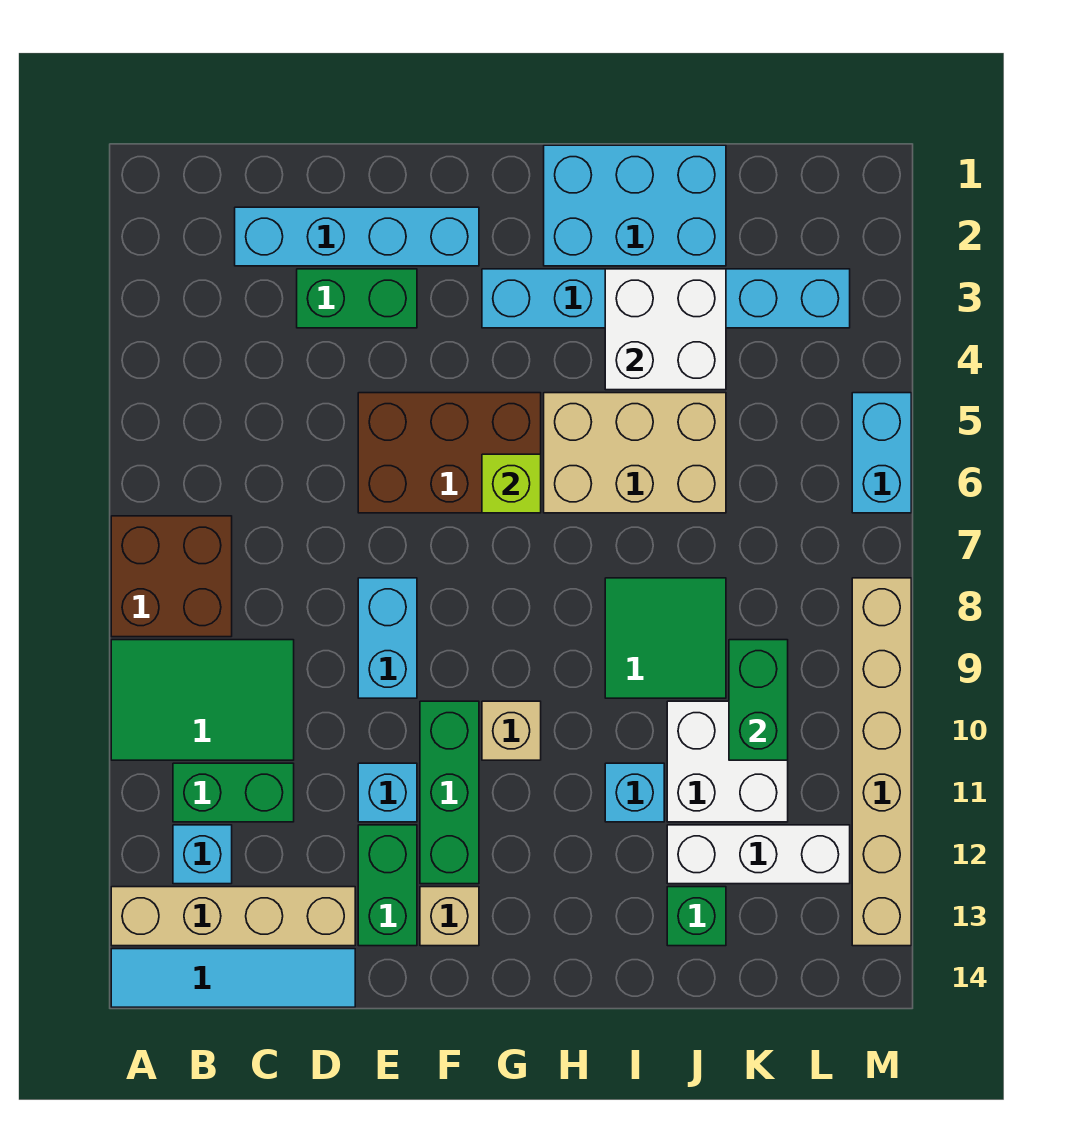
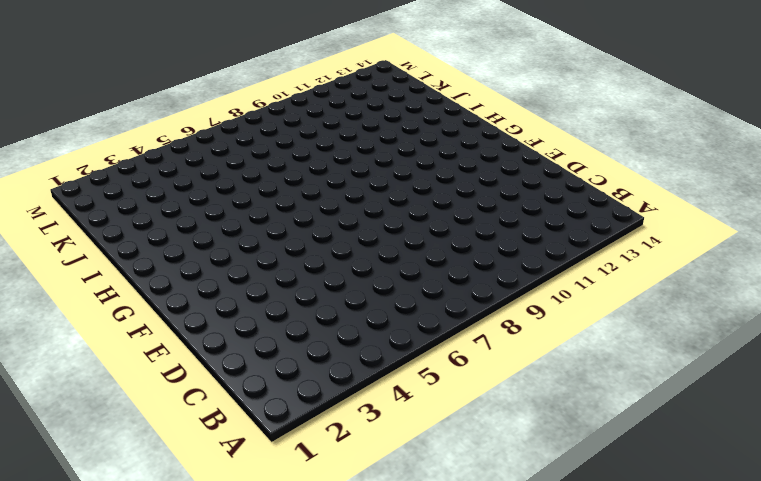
none -> brown brick A7:B8 level 1
none -> green tile A9:C10 level 1
none -> tan brick A13:D13 level 1

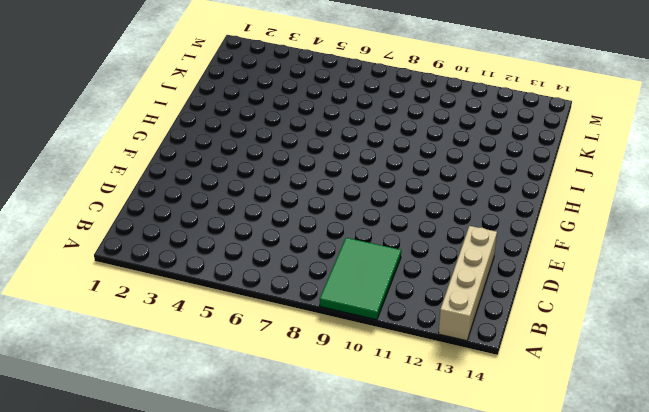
none -> brown brick A7:B8 level 1
none -> cyan tile A14:D14 level 1
none -> green brick B11:C11 level 1

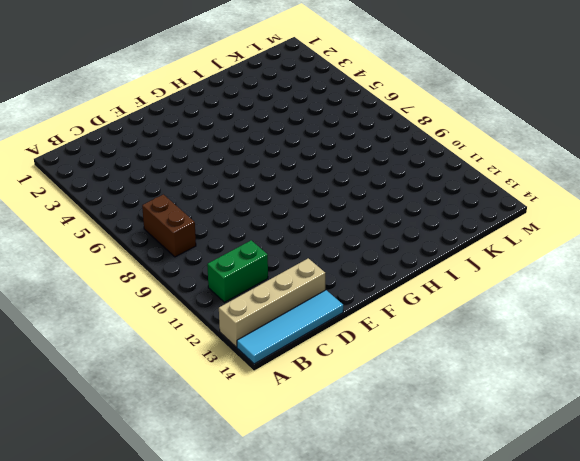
brown brick B7:B8 level 1 -> brown brick A7:B8 level 1
none -> green tile A9:C10 level 1
none -> cyan brick B12 level 1
none -> cyan brick C2:F2 level 1

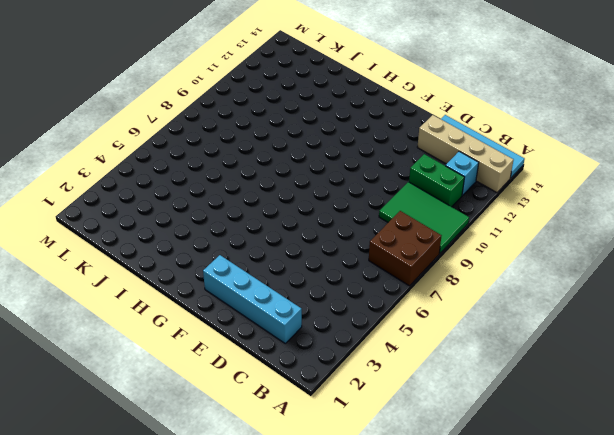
none -> green brick D3:E3 level 1
none -> brown brick E5:G6 level 1
none -> cyan brick E8:E9 level 1

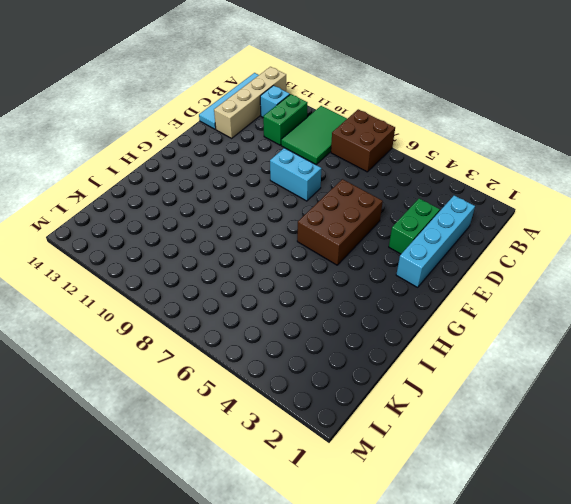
none -> cyan brick E11 level 1
none -> green brick E12:E13 level 1
none -> green brick F10:F12 level 1

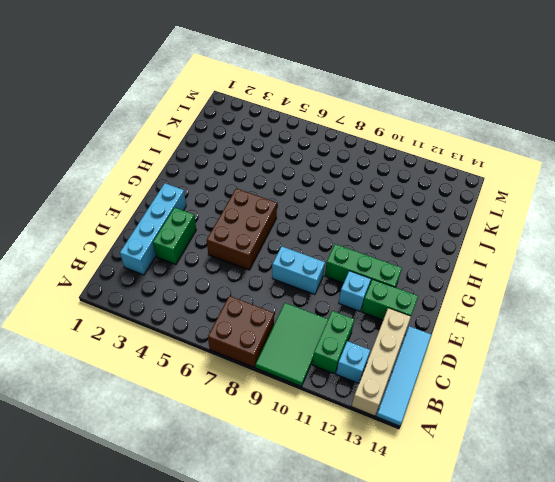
none -> tan brick F13 level 1
none -> cyan brick G3:L3 level 1
none -> tan brick G10 level 1

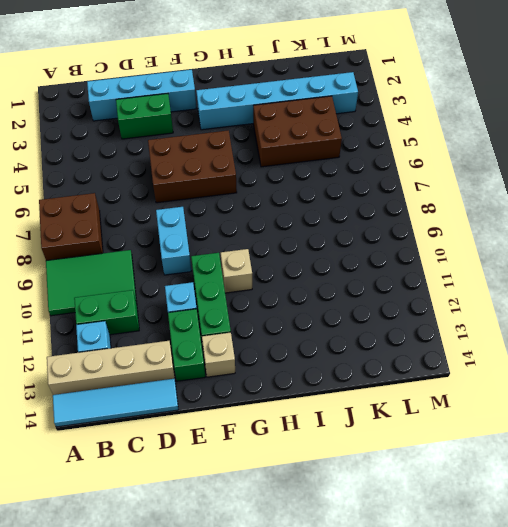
brown brick I4:K5 level 1 -> tan brick H5:J6 level 1
none -> cyan brick H1:J2 level 1
none -> green tile I8:J9 level 1
none -> cyan brick I11 level 1

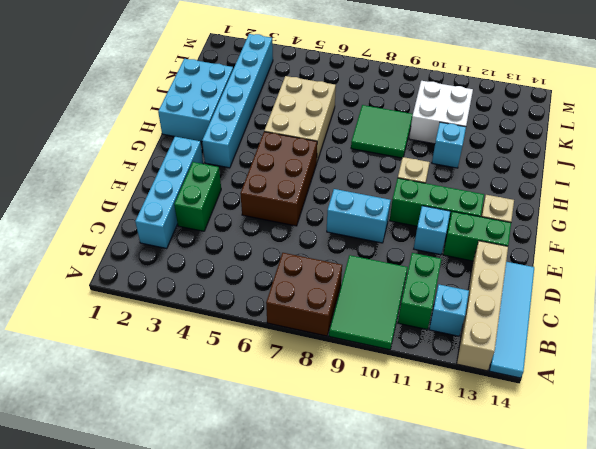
none -> white brick J12:L12 level 1
none -> green brick J13 level 1
none -> cyan brick M5:M6 level 1

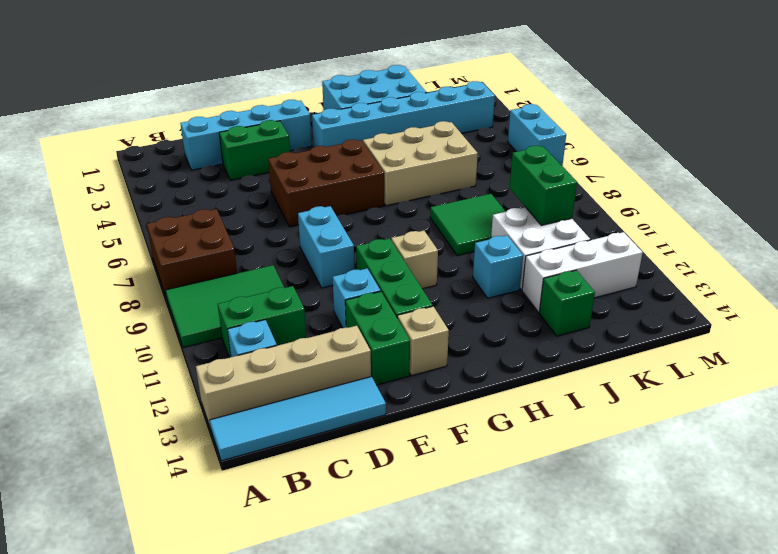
none -> tan brick M8:M13 level 1
none -> lime brick G6 level 2
none -> white brick I3:J4 level 2

